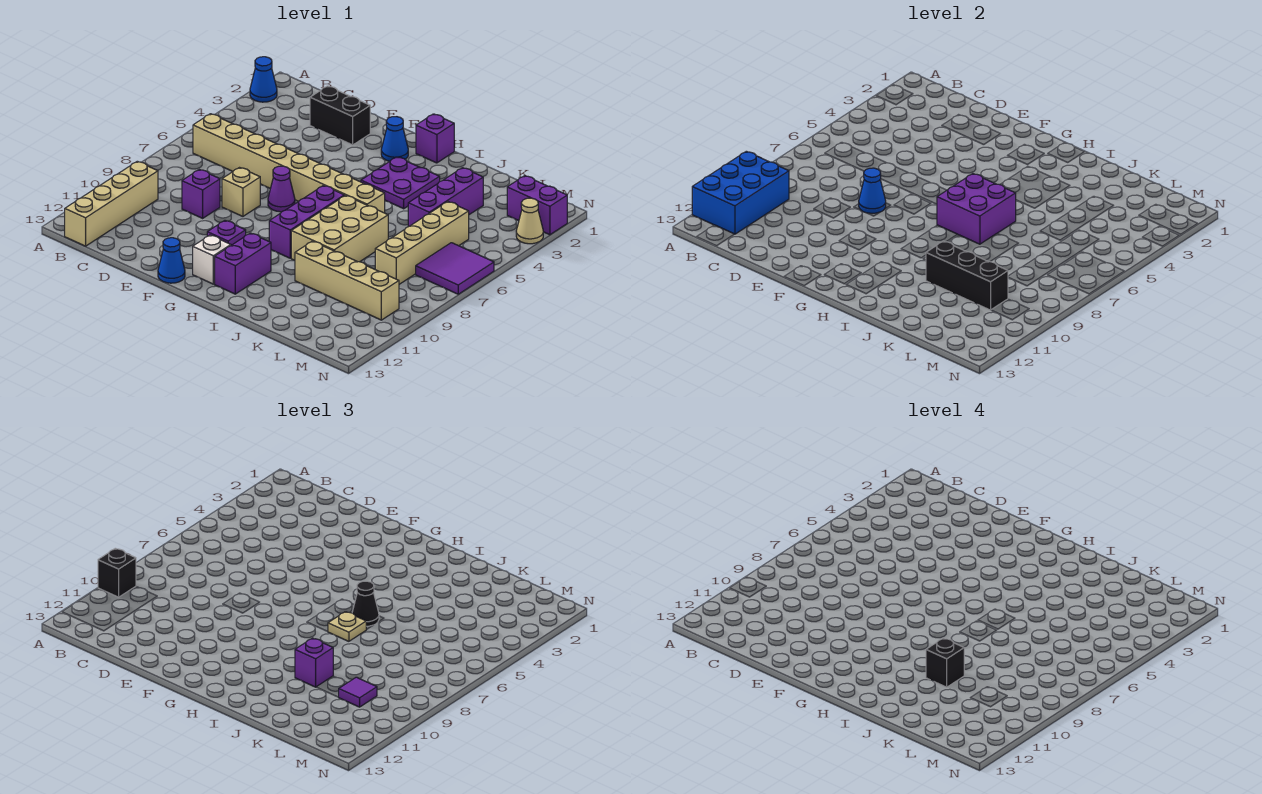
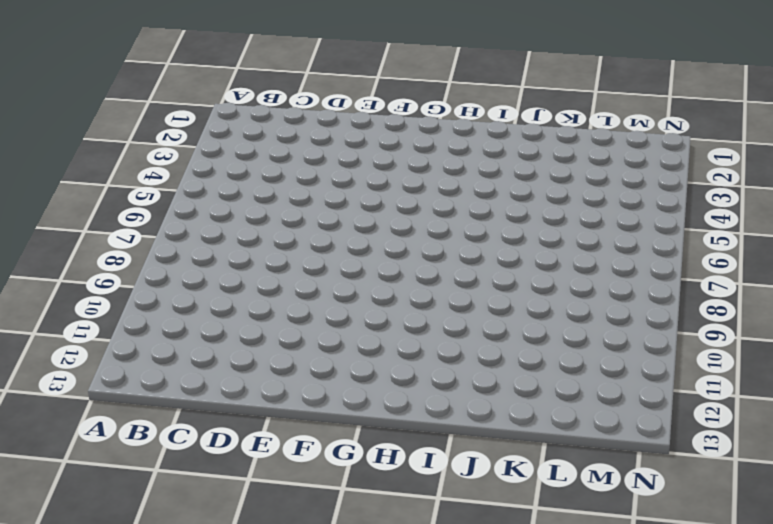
none -> blue cone A2 level 1
none -> tan brick B6:I6 level 1
none -> tan brick B10:B13 level 1
none -> black brick D2:E2 level 1

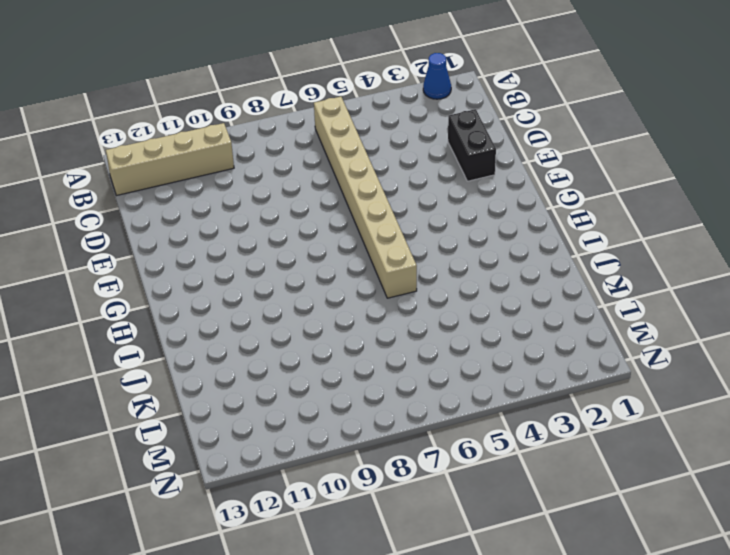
none -> purple brick D9 level 1
none -> tan brick E8 level 1
none -> purple cone F7 level 1
none -> purple plate F10 level 1

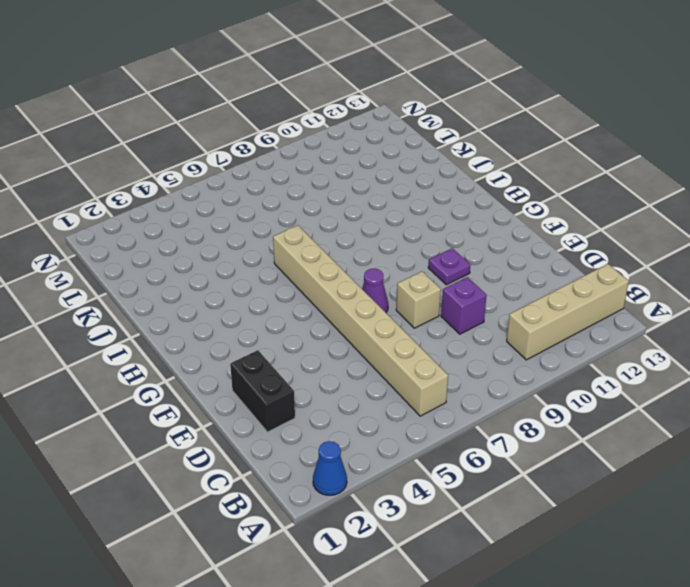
none -> blue cone F13 level 1
none -> blue cone G2 level 1
none -> white brick G12 level 1
none -> purple brick H1 level 1

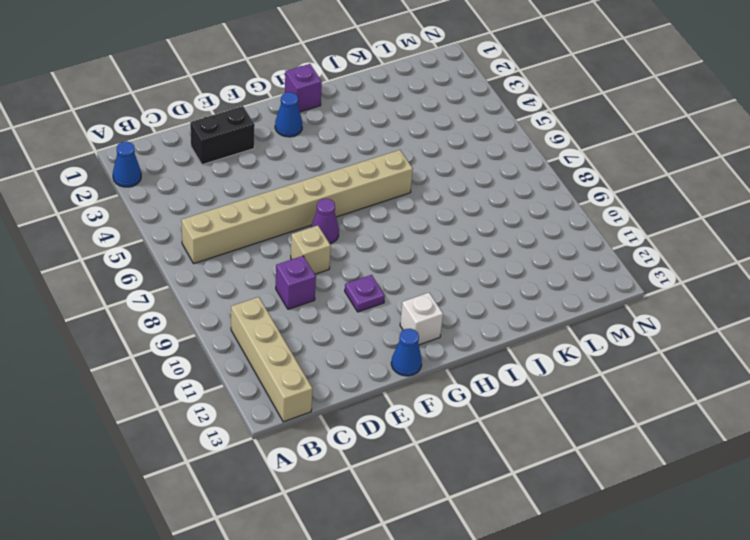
none -> purple plate H3:I4 level 1
none -> purple brick H7:H9 level 1
none -> purple brick H11:H12 level 1
none -> tan brick I7:J9 level 1

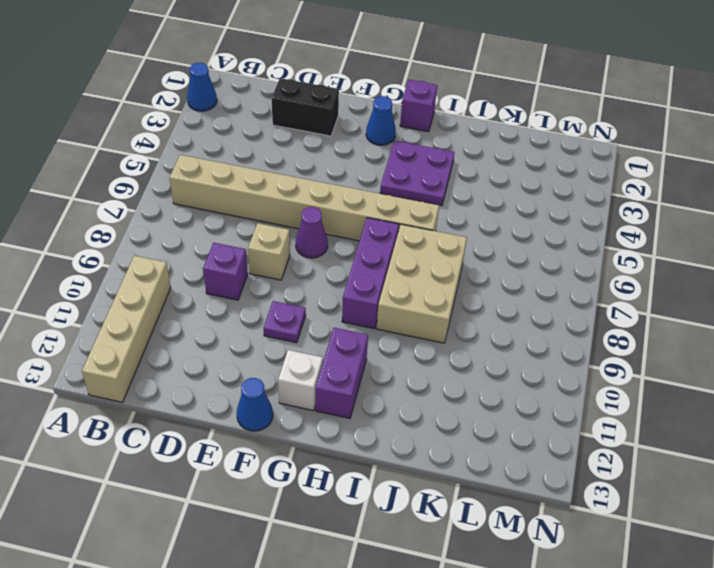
none -> tan brick J10:M10 level 1
none -> purple brick K3:K5 level 1
none -> tan brick L5:L8 level 1
none -> purple brick M2:N2 level 1

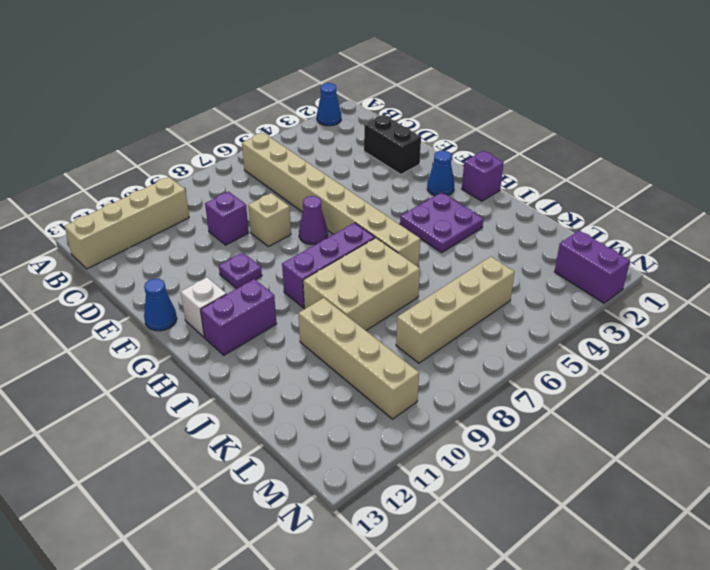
none -> purple brick K3:K5 level 1
none -> purple tile M6:N7 level 1
none -> tan cone N3 level 1
none -> blue brick A10:B12 level 2

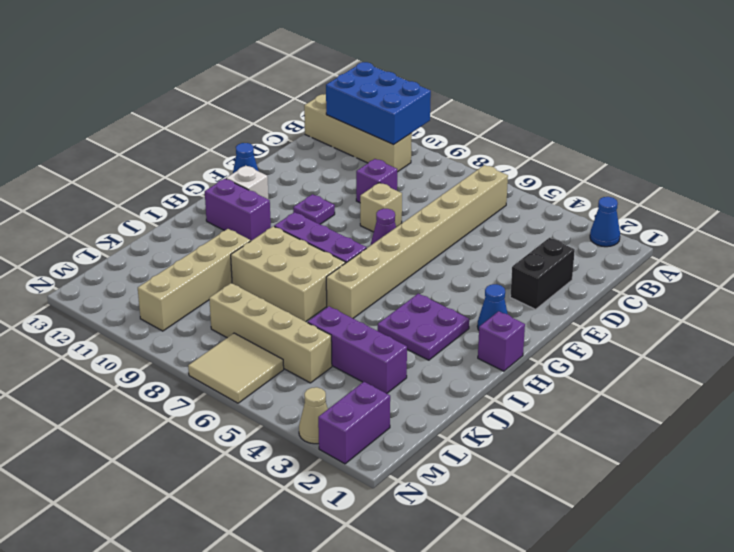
tan tile M6:N7 level 1 -> purple tile M6:N7 level 1
none -> blue cone E8 level 2
none -> purple brick H6:I7 level 2
none -> black brick J10:L10 level 2
none -> black brick A10 level 3

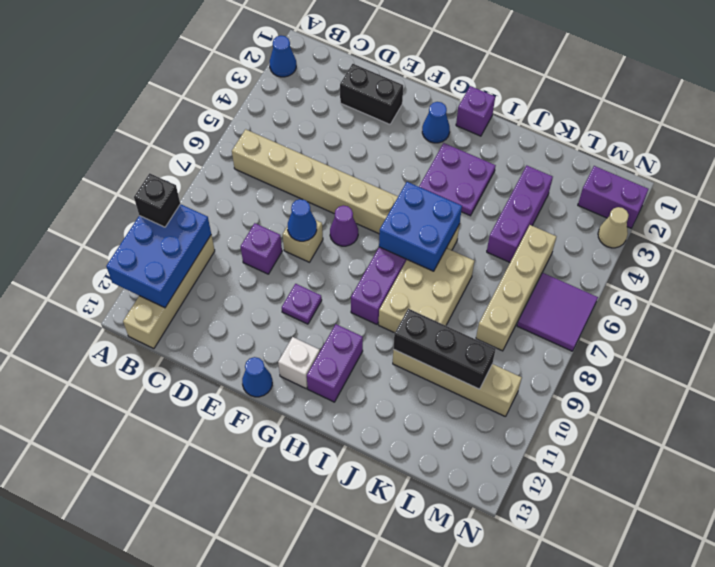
blue brick H6:I7 level 2 -> purple brick H6:I7 level 2
none -> black cone I6 level 3
none -> tan plate I7 level 3
none -> purple brick J10 level 3
none -> purple tile L10 level 3

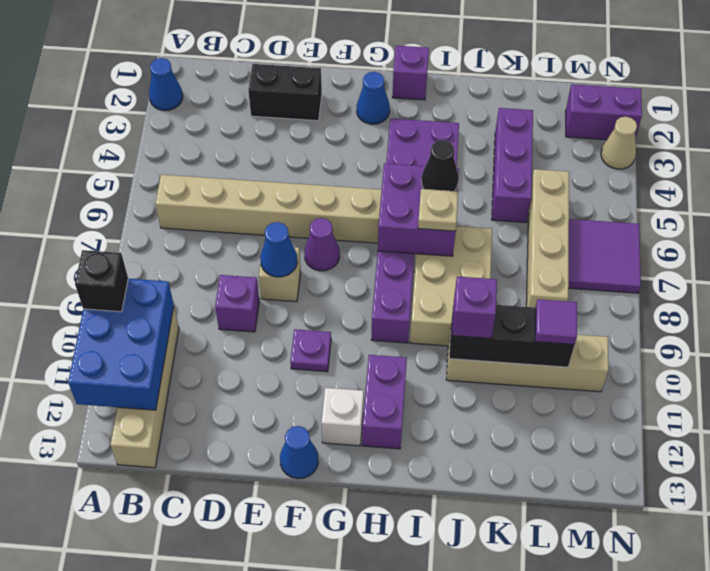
none -> black brick J10 level 4

